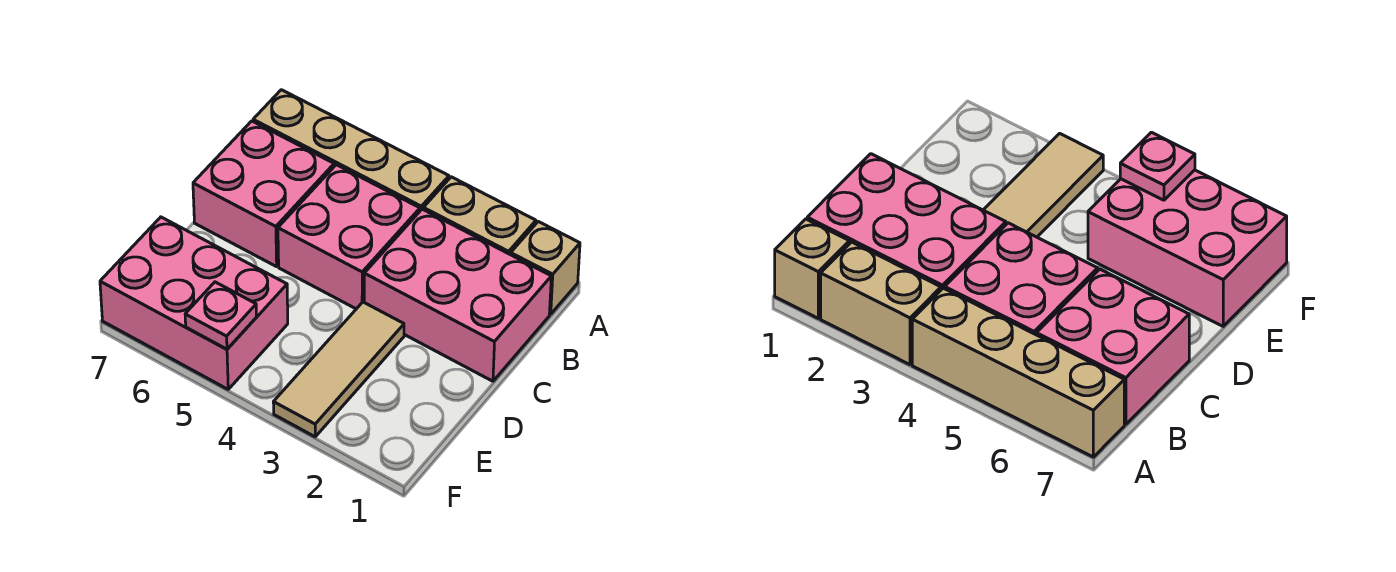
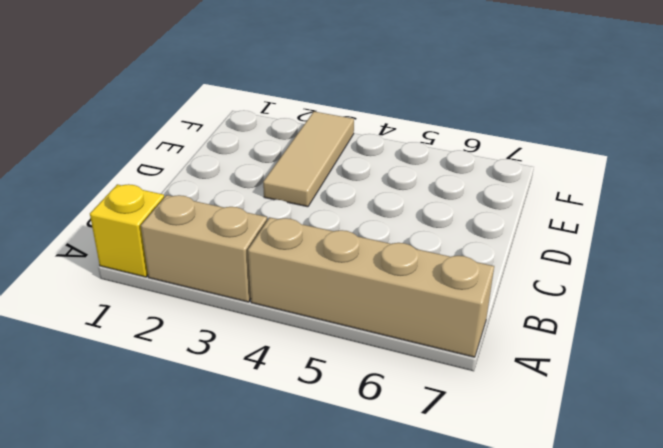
yellow brick A1 level 1 -> tan brick A1 level 1
none -> pink brick B1:C3 level 1
none -> pink brick B4:C5 level 1

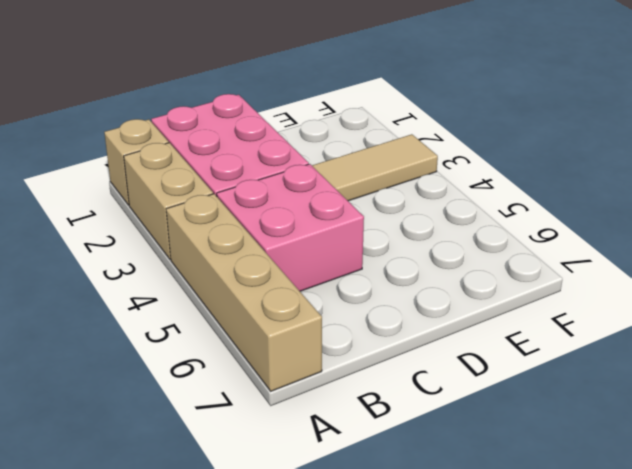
none -> pink brick B6:C7 level 1
none -> pink brick E5:F7 level 1

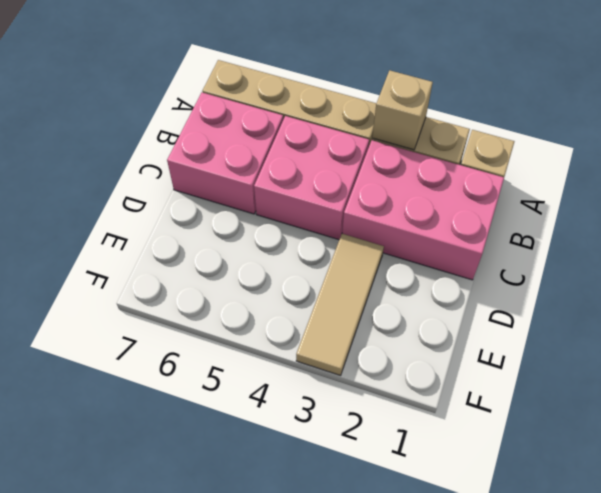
tan brick A3 level 2 -> none
none -> pink brick E5:F7 level 1
none -> pink plate F5 level 2

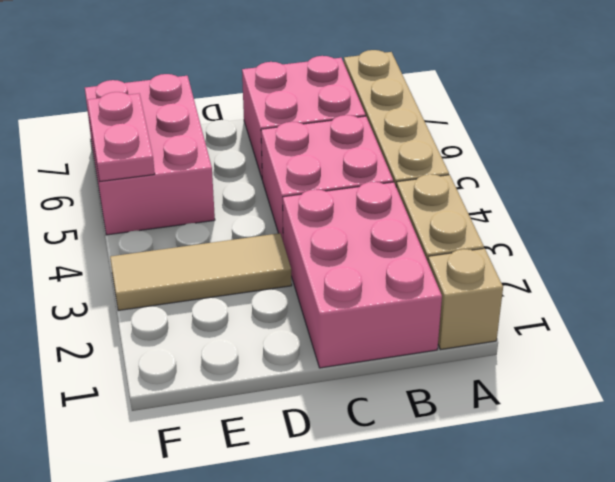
pink plate F5:F6 level 2 -> pink plate F5 level 2

